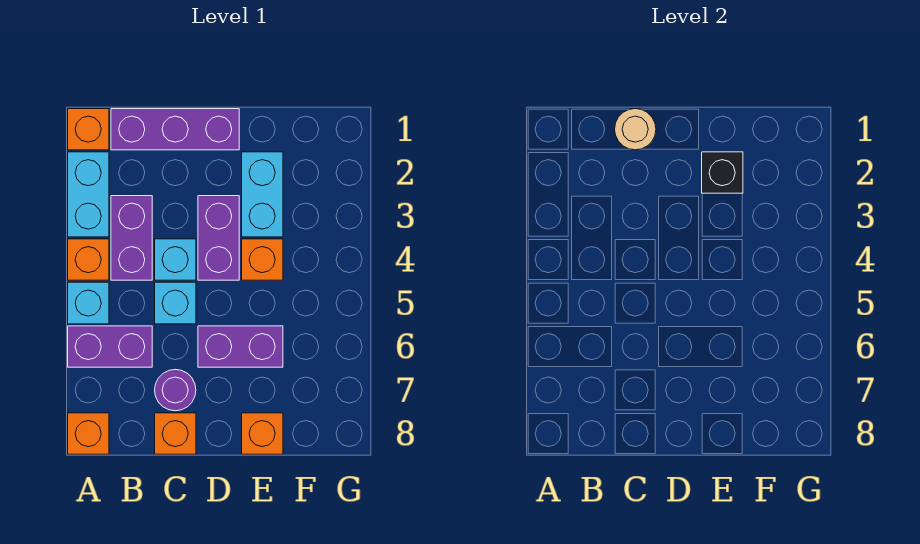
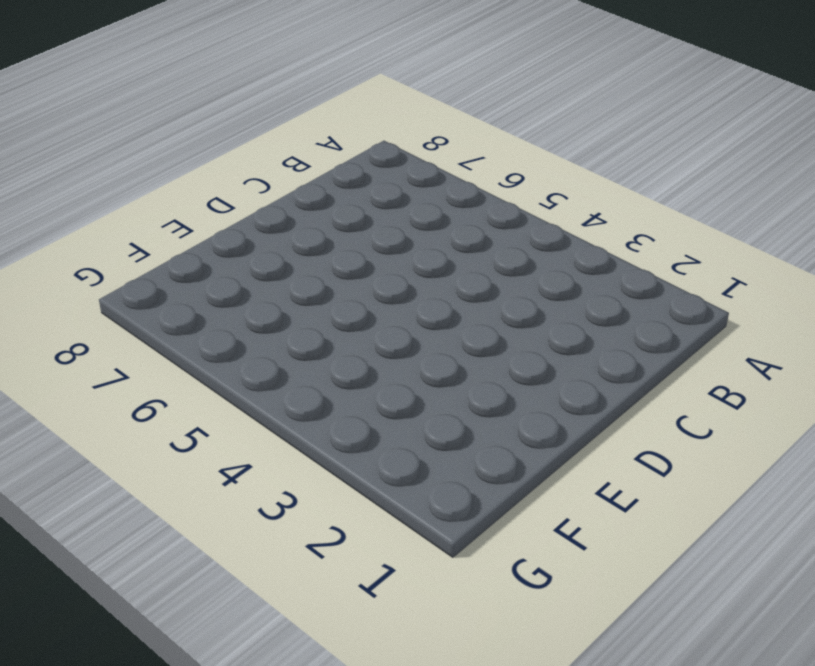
none -> orange brick A1 level 1
none -> cyan brick A2:A3 level 1
none -> orange brick A4 level 1

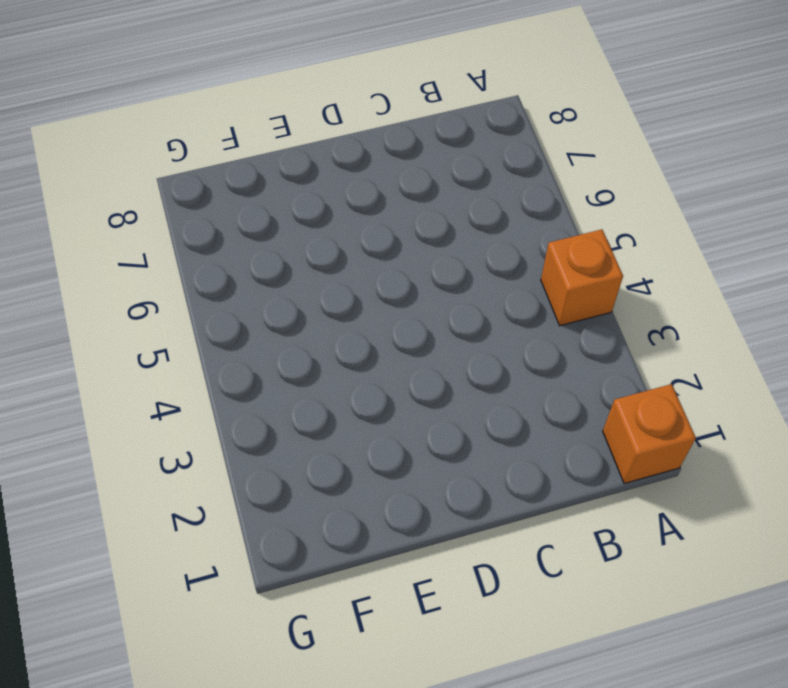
none -> cyan brick A2:A3 level 1
none -> cyan brick A5 level 1
none -> purple brick A6:B6 level 1

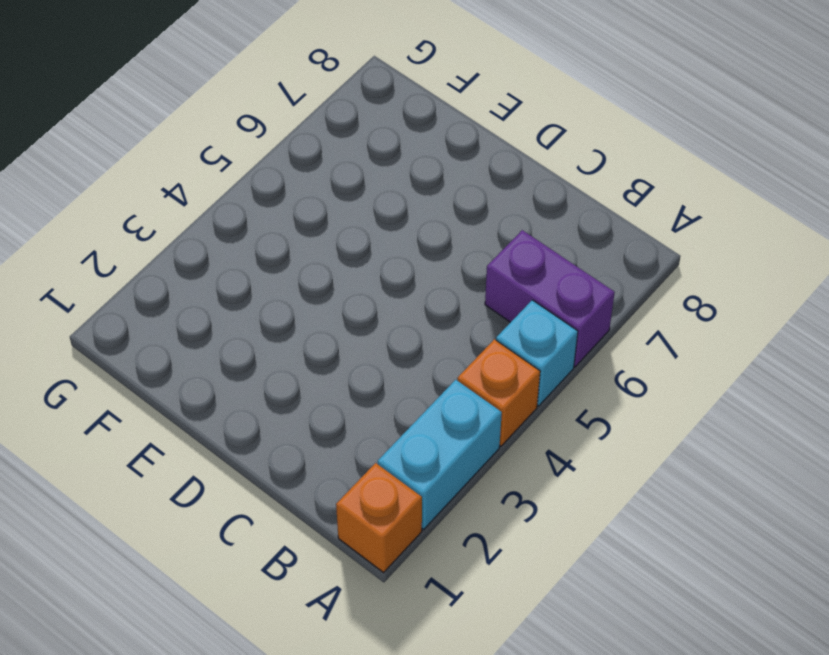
none -> orange brick A8 level 1
none -> purple brick B1:D1 level 1
none -> purple brick B3:B4 level 1

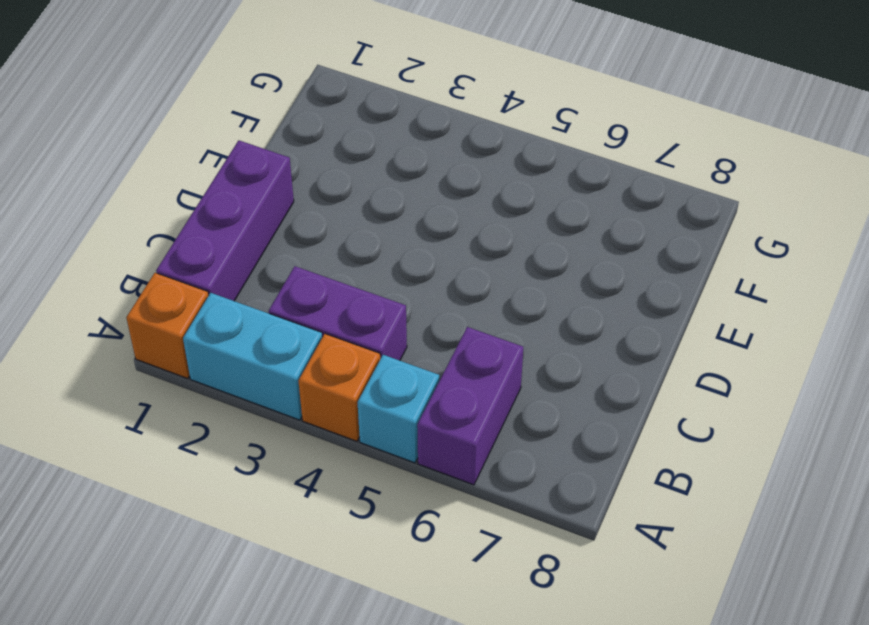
none -> orange brick A8 level 1
none -> cyan brick C4 level 1
none -> cyan brick C5 level 1

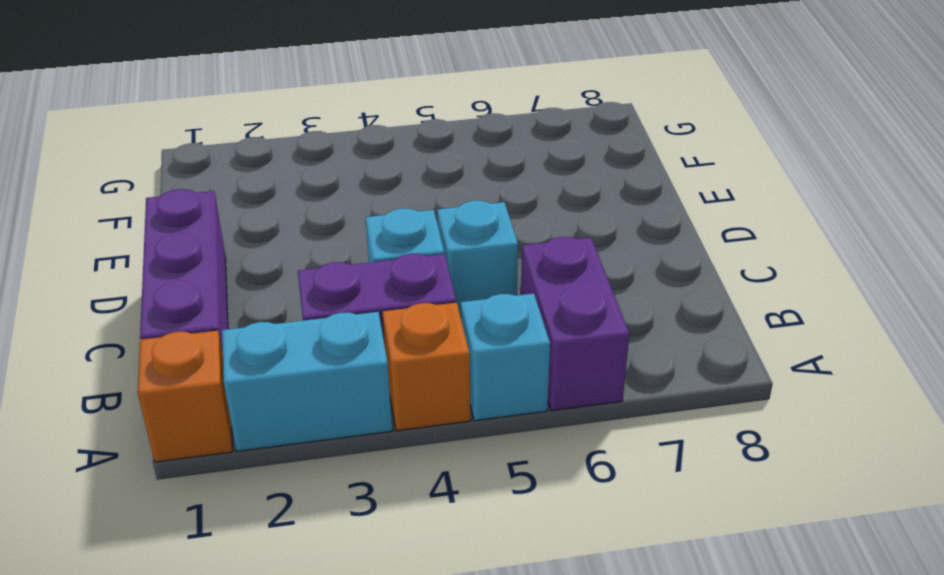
none -> orange brick A8 level 1
none -> purple round brick C7 level 1
none -> orange brick C8 level 1

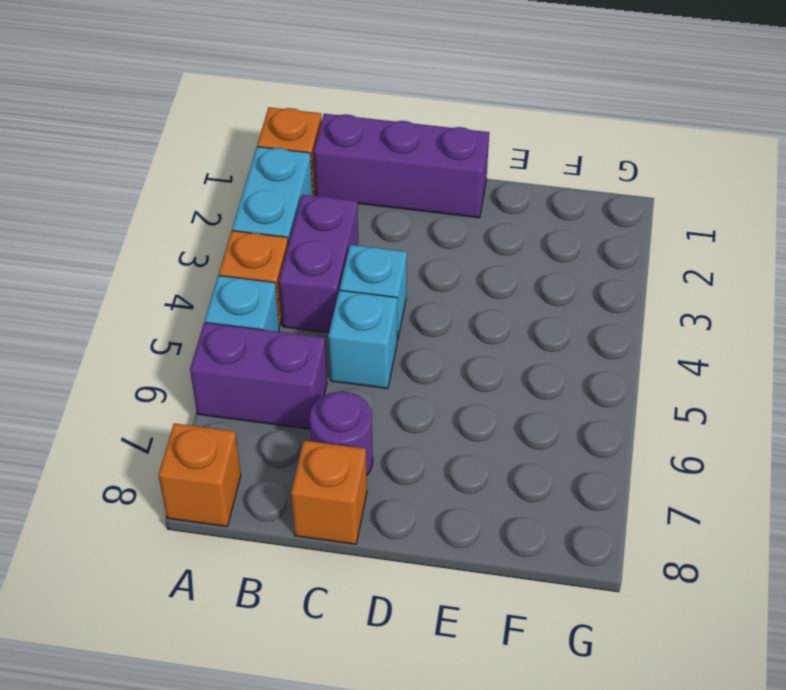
none -> purple brick D3:D4 level 1
none -> purple brick D6:E6 level 1
none -> cyan brick E2:E3 level 1

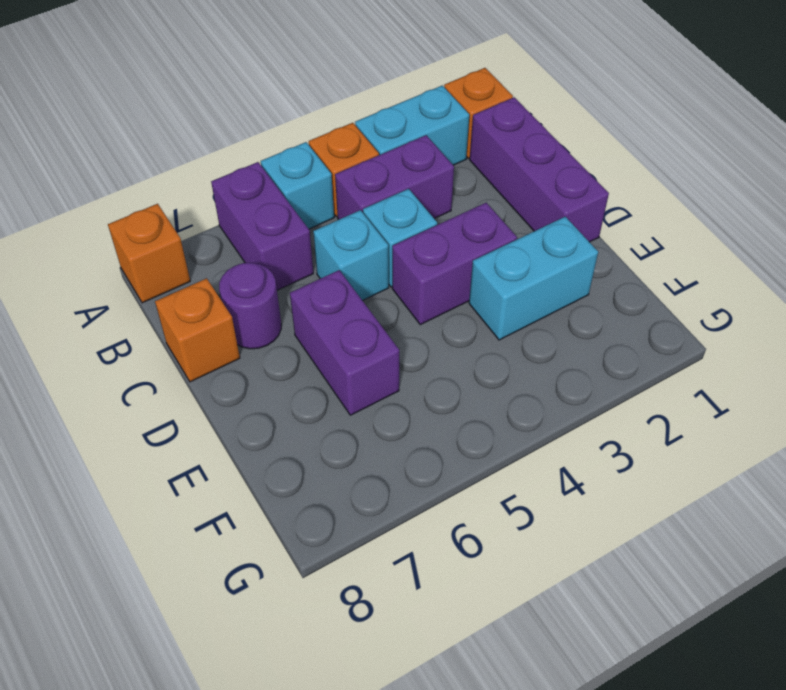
none -> orange brick E4 level 1
none -> orange brick E8 level 1
none -> tan round brick C1 level 2

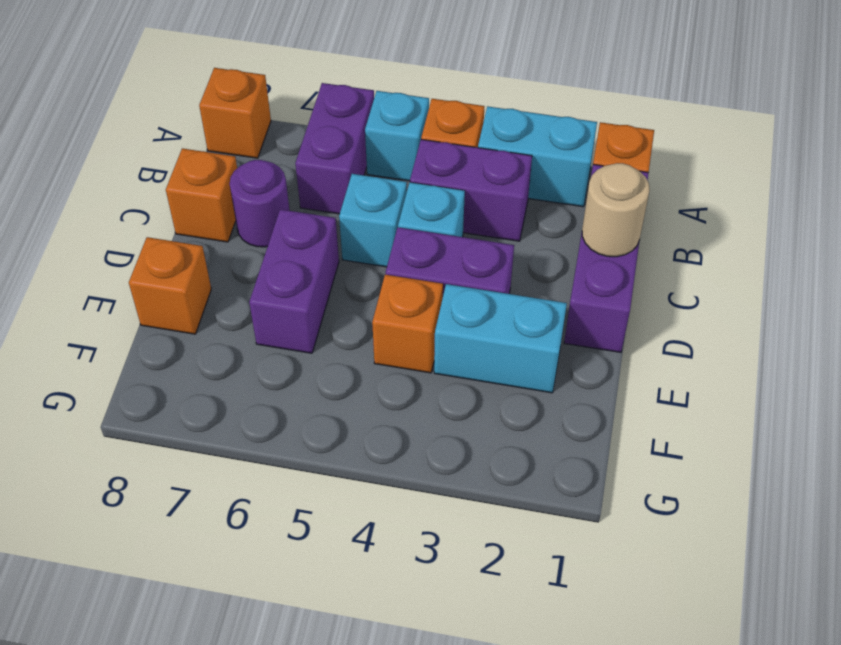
none -> black brick E2 level 2

